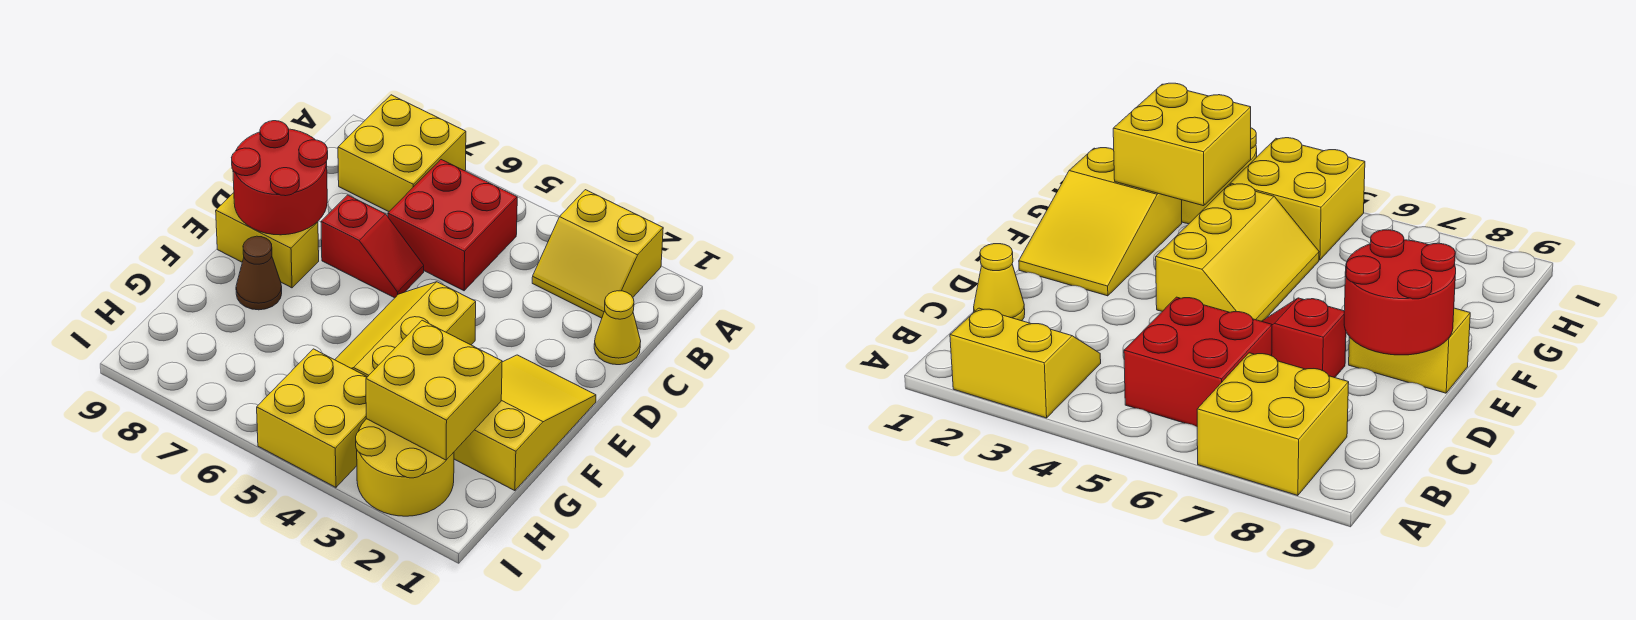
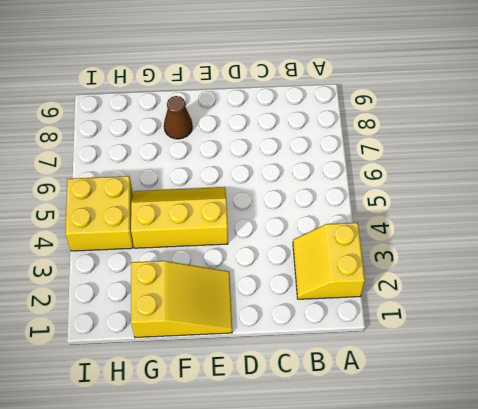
none -> yellow brick A7:B8 level 1
none -> red brick B5:C6 level 1
none -> yellow cone C1 level 1

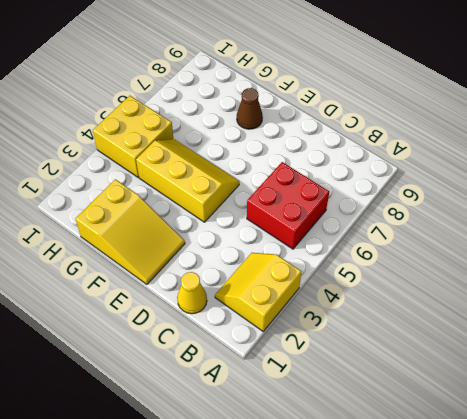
none -> yellow brick A7:B8 level 1
none -> red slope D6:D7 level 1 top 7
none -> yellow brick E8:E9 level 1

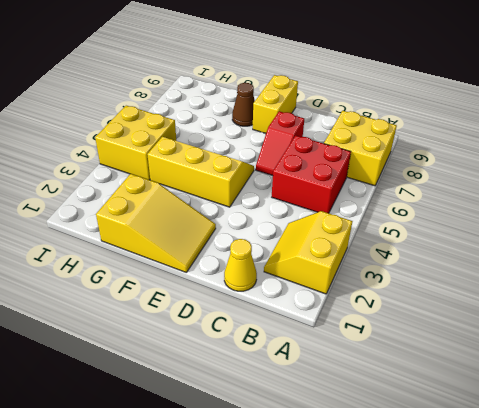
none -> yellow round brick H2:I3 level 1
none -> red round brick D8:E9 level 2
none -> yellow brick G2:H3 level 2

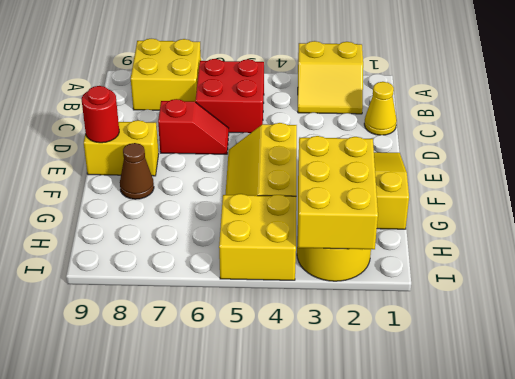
red round brick E9 level 2 -> red round brick D8:E9 level 2
yellow brick G2:I3 level 2 -> yellow brick G2:H3 level 2

